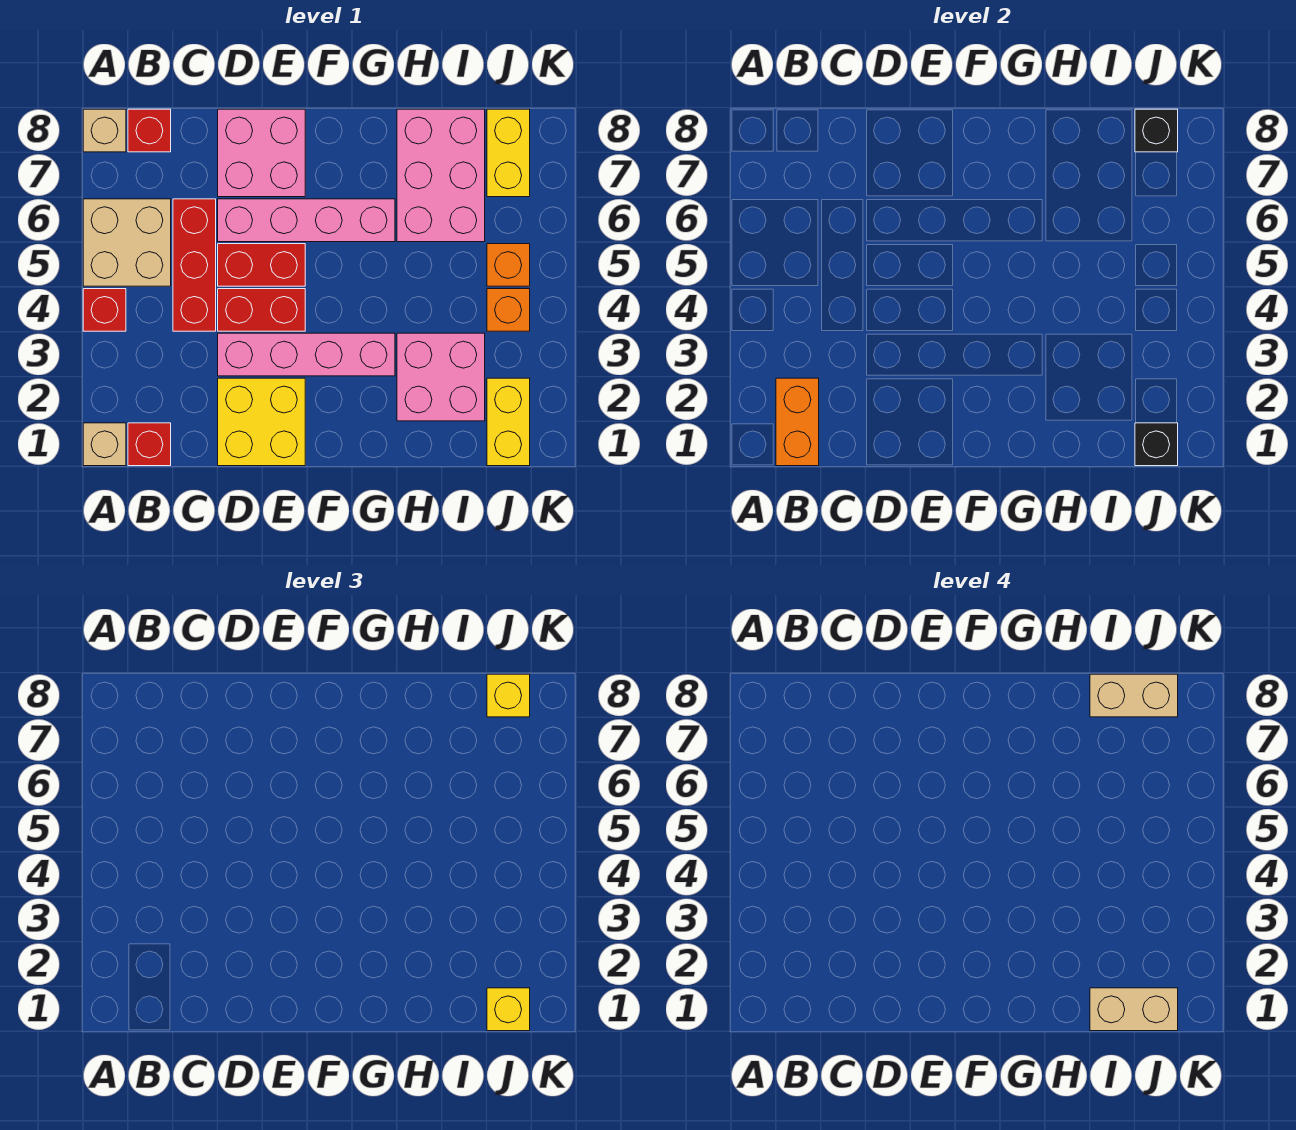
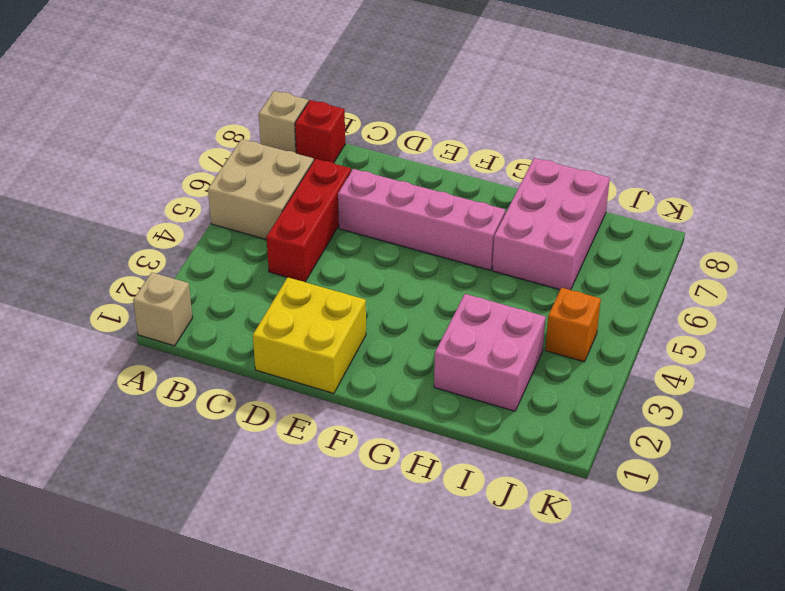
none -> red brick A4 level 1
none -> red brick B1 level 1
none -> pink brick D3:G3 level 1

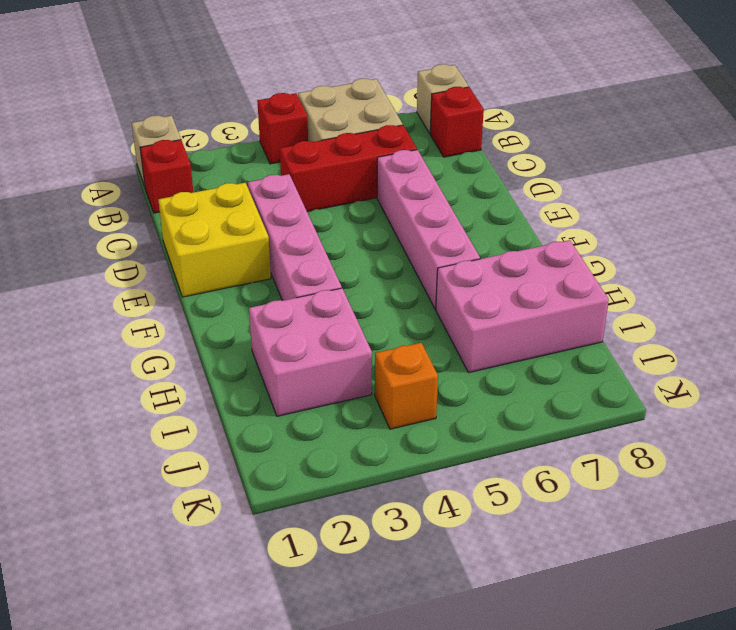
none -> red brick D4:E4 level 1
none -> red brick D5:E5 level 1
none -> pink brick D7:E8 level 1

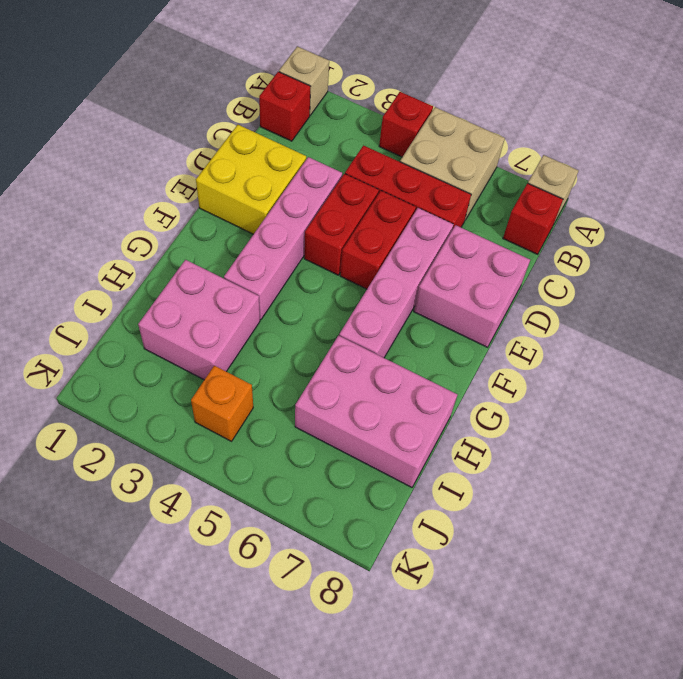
none -> yellow brick J1:J2 level 1
none -> orange brick J5 level 1
none -> yellow brick J7:J8 level 1

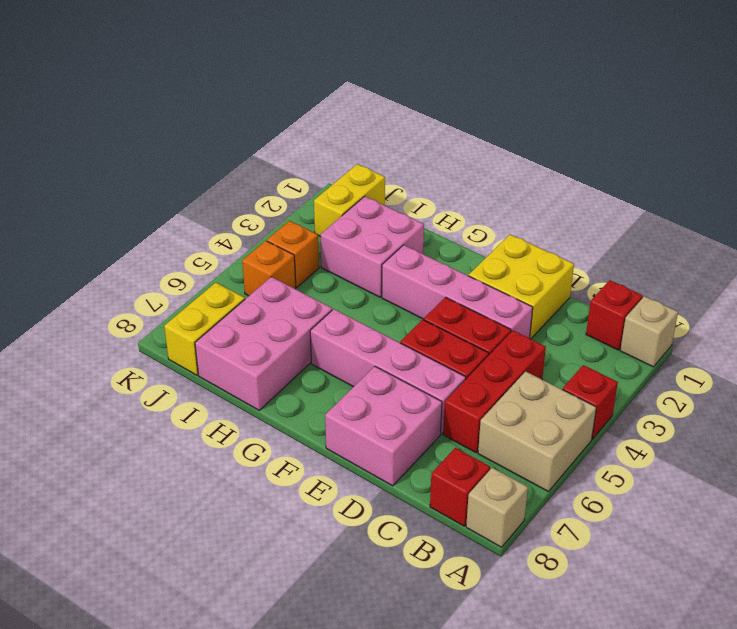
none -> orange brick B1:B2 level 2
none -> black brick J1 level 2
none -> black brick J8 level 2

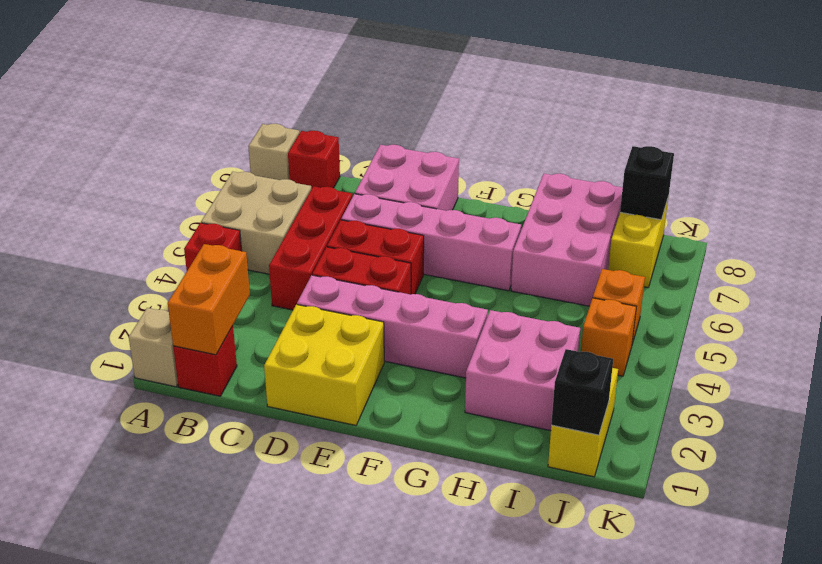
none -> yellow brick J1 level 3
none -> yellow brick J8 level 3
none -> tan brick I1:J1 level 4

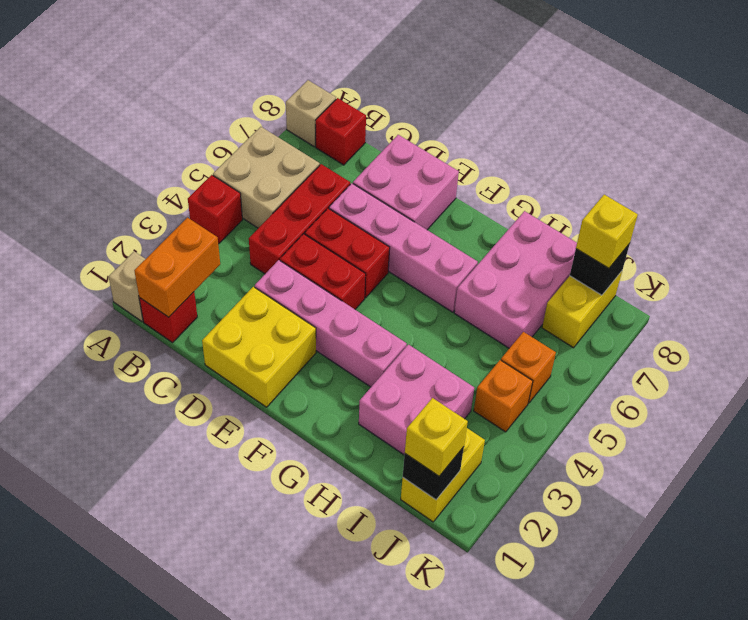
none -> tan brick I1:J1 level 4
none -> tan brick I8:J8 level 4

